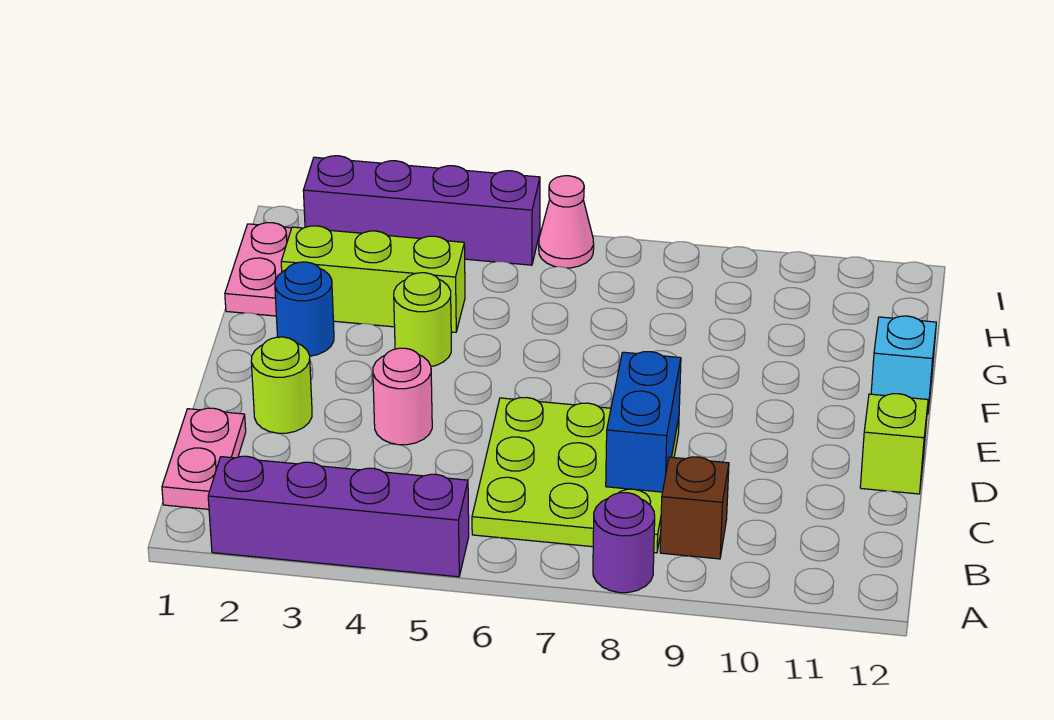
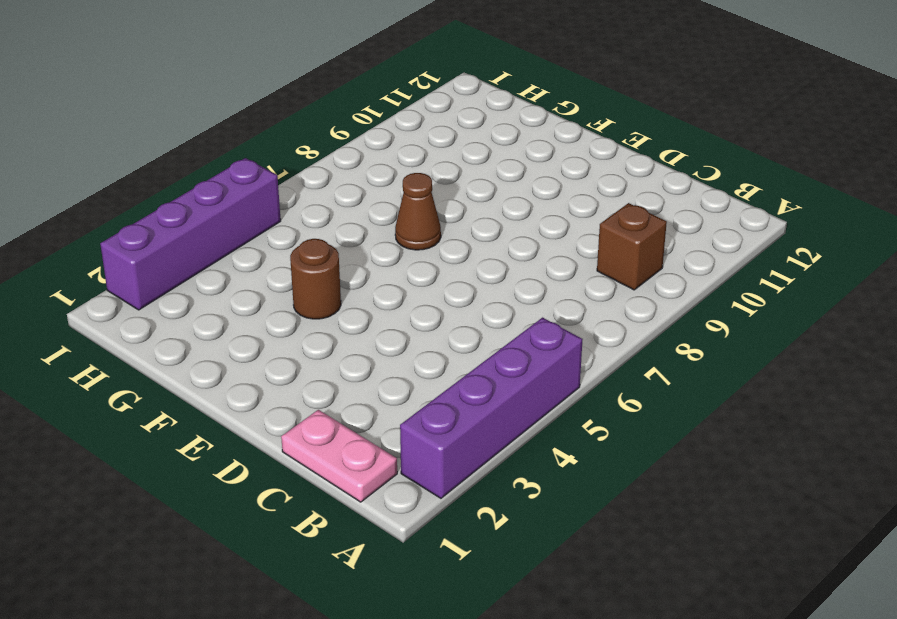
brown round brick F4 level 1 -> lime round brick F4 level 1
brown cone F7 level 1 -> none
none -> purple round brick A8 level 1
none -> lime plate B6:D8 level 1
none -> lime round brick D2 level 1

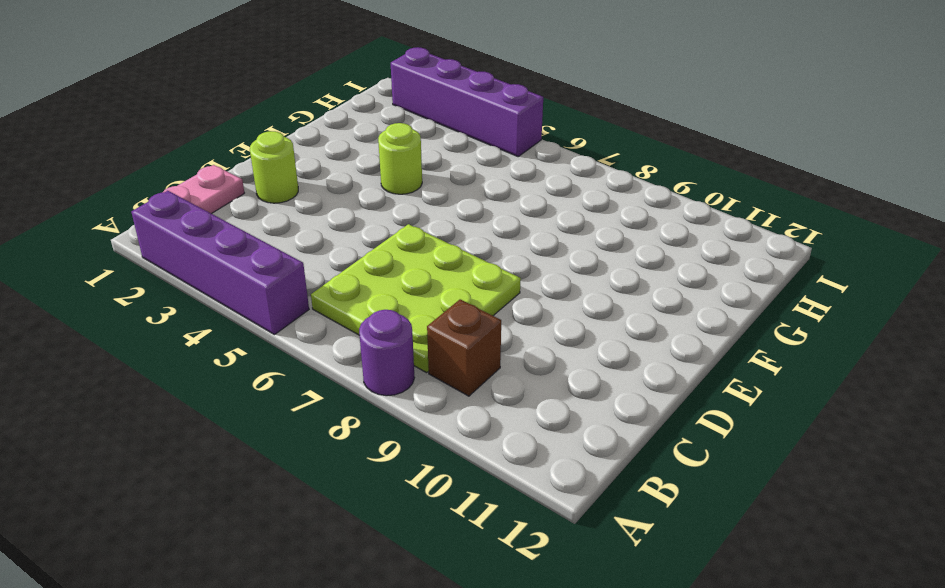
none -> pink round brick D4 level 1
none -> lime brick D12 level 1
none -> blue round brick F2 level 1

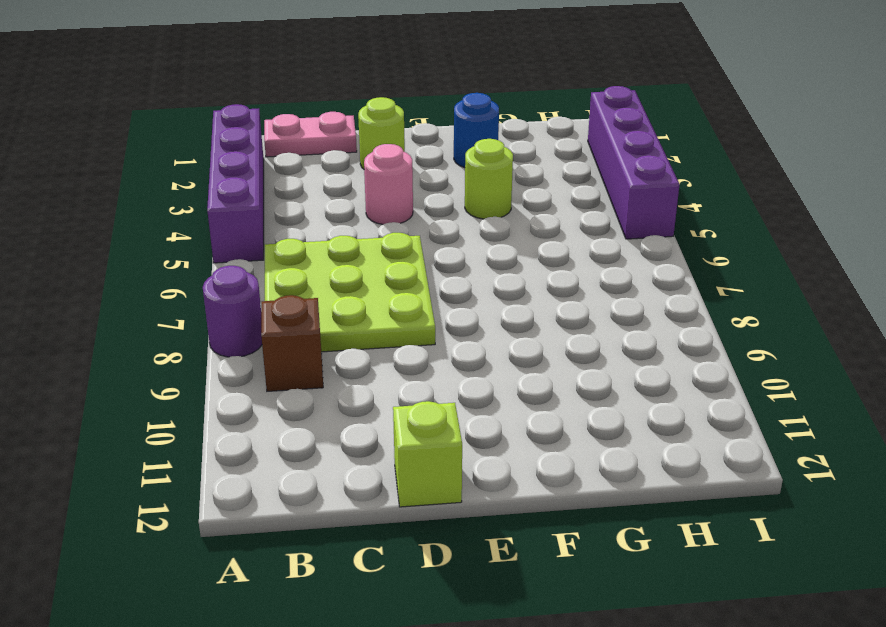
none -> cyan brick F12 level 1
none -> pink plate G1:H1 level 1
none -> lime brick G2:G4 level 1

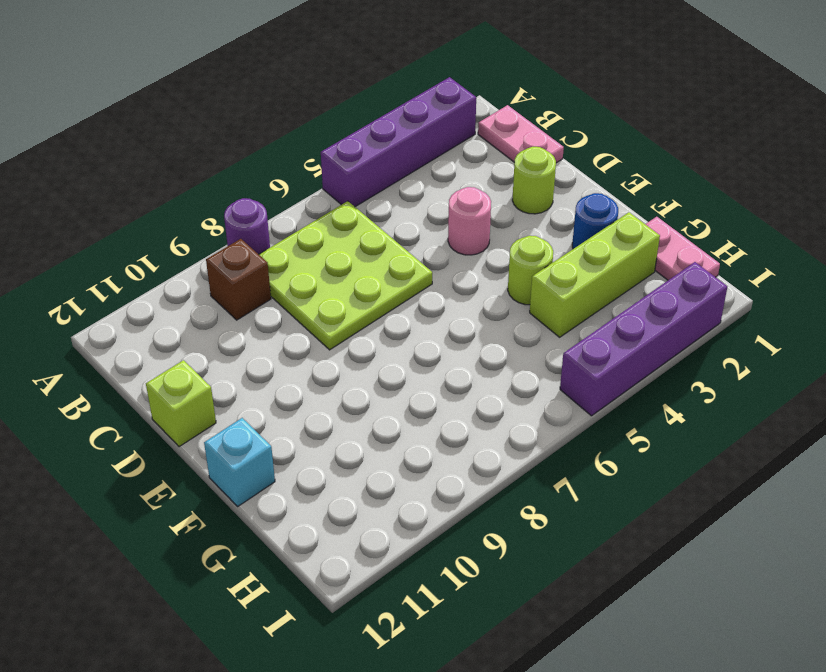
none -> pink cone I6 level 1
none -> blue brick C8:D8 level 2

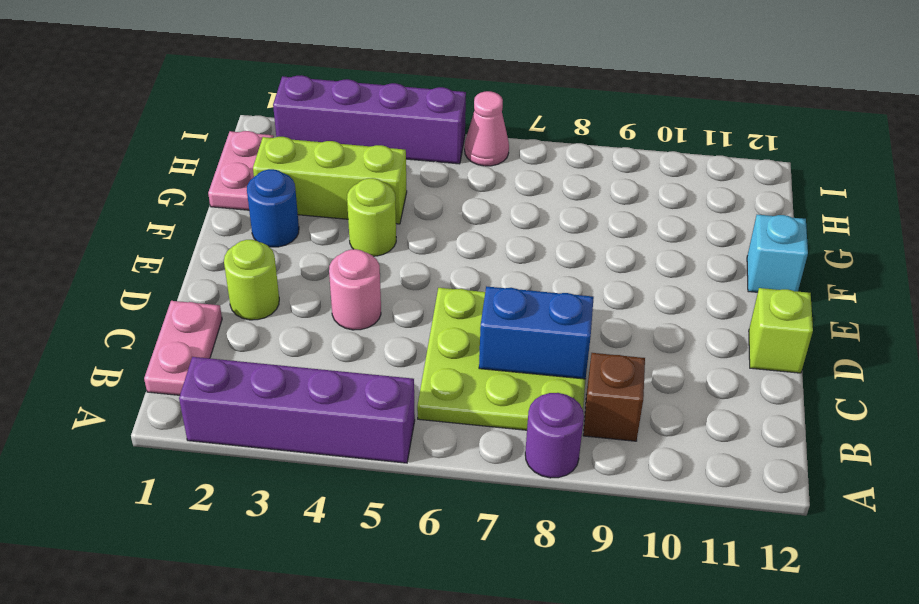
blue brick C7:C8 level 2 -> blue brick C8:D8 level 2

